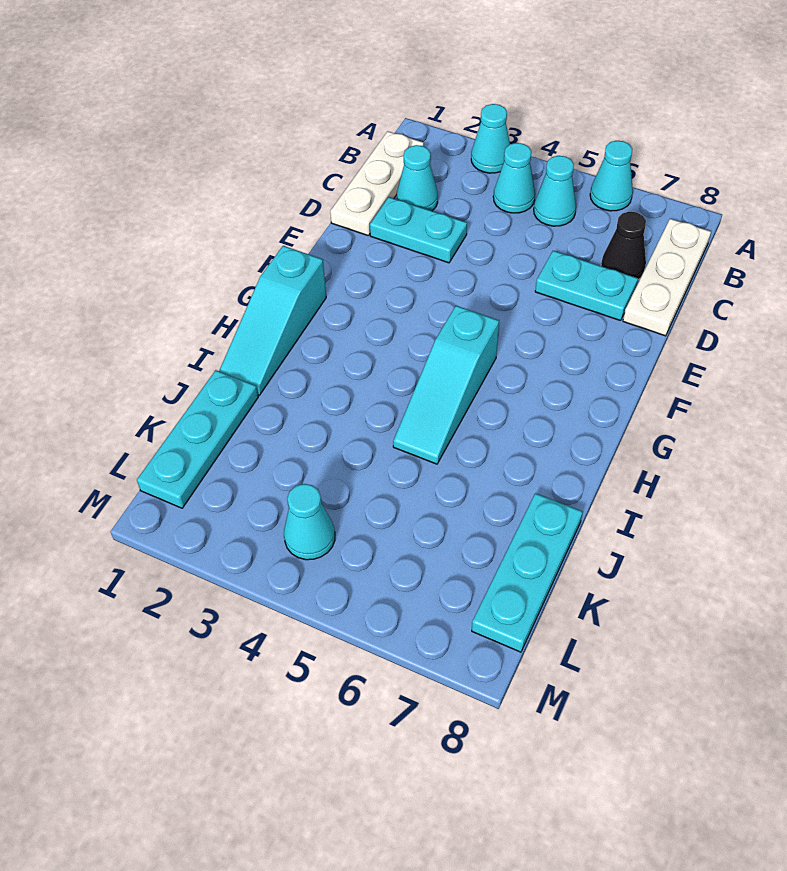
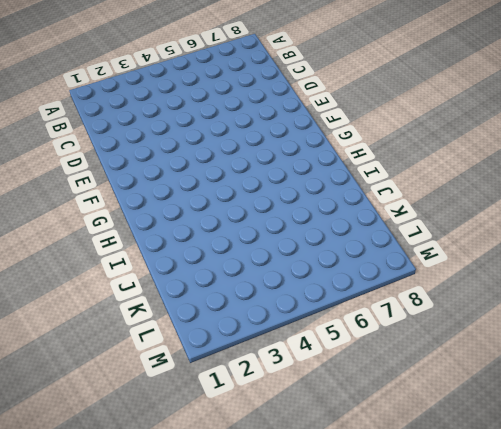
none -> cyan cone A3 level 1
none -> cyan cone A6 level 1
none -> white plate B1:D1 level 1

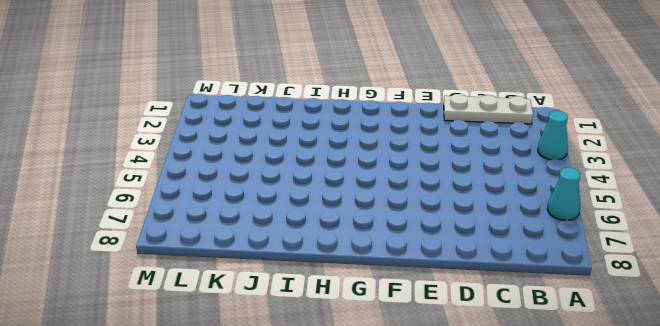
none -> cyan cone B4 level 1
none -> cyan cone B5 level 1
none -> white plate B8:D8 level 1

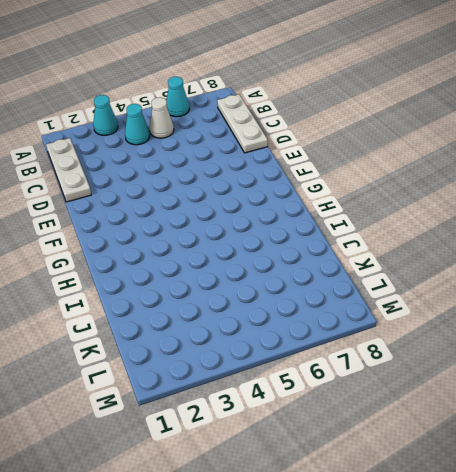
white cone B5 level 1 -> cyan cone B5 level 1
none -> cyan cone C2 level 1
none -> black cone C7 level 1
none -> cyan plate D2:D3 level 1

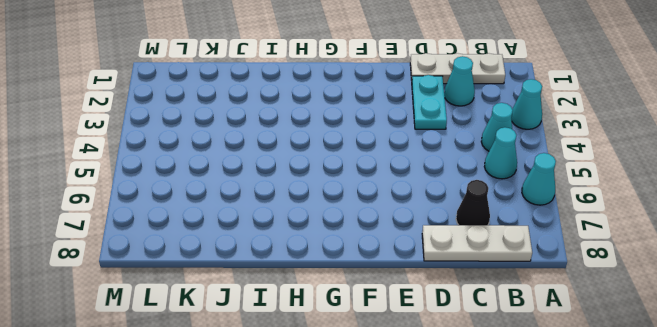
none -> cyan plate D6:D7 level 1
none -> cyan slope G1:I1 level 1 top G
none -> cyan slope G5:I5 level 1 top G

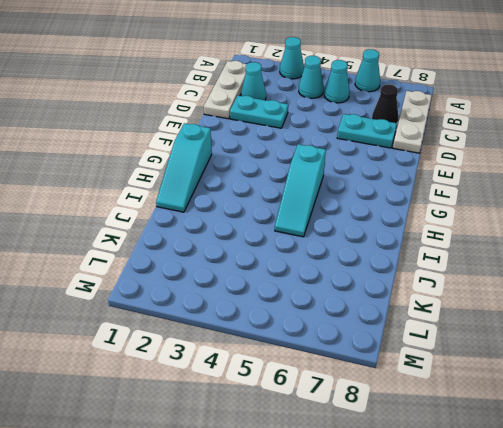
none -> cyan plate J1:L1 level 1
none -> cyan plate J8:L8 level 1
none -> cyan cone L4 level 1

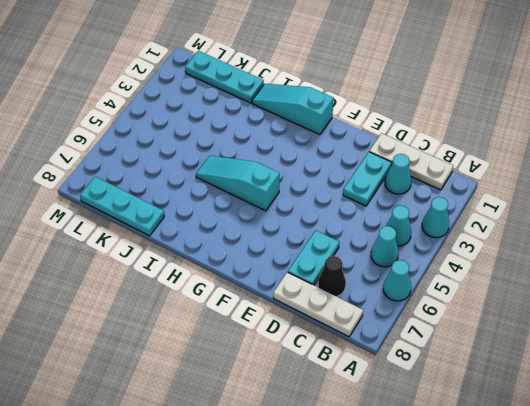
none -> cyan cone L4 level 1

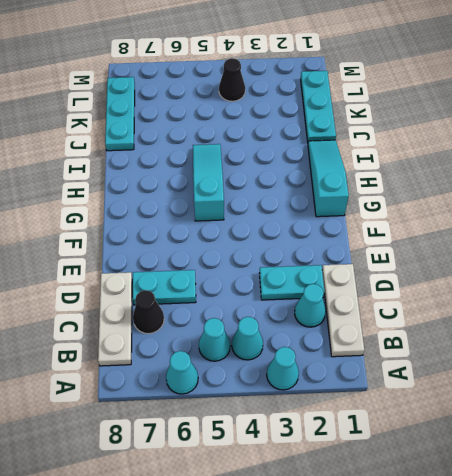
black cone L4 level 1 -> cyan cone L4 level 1

